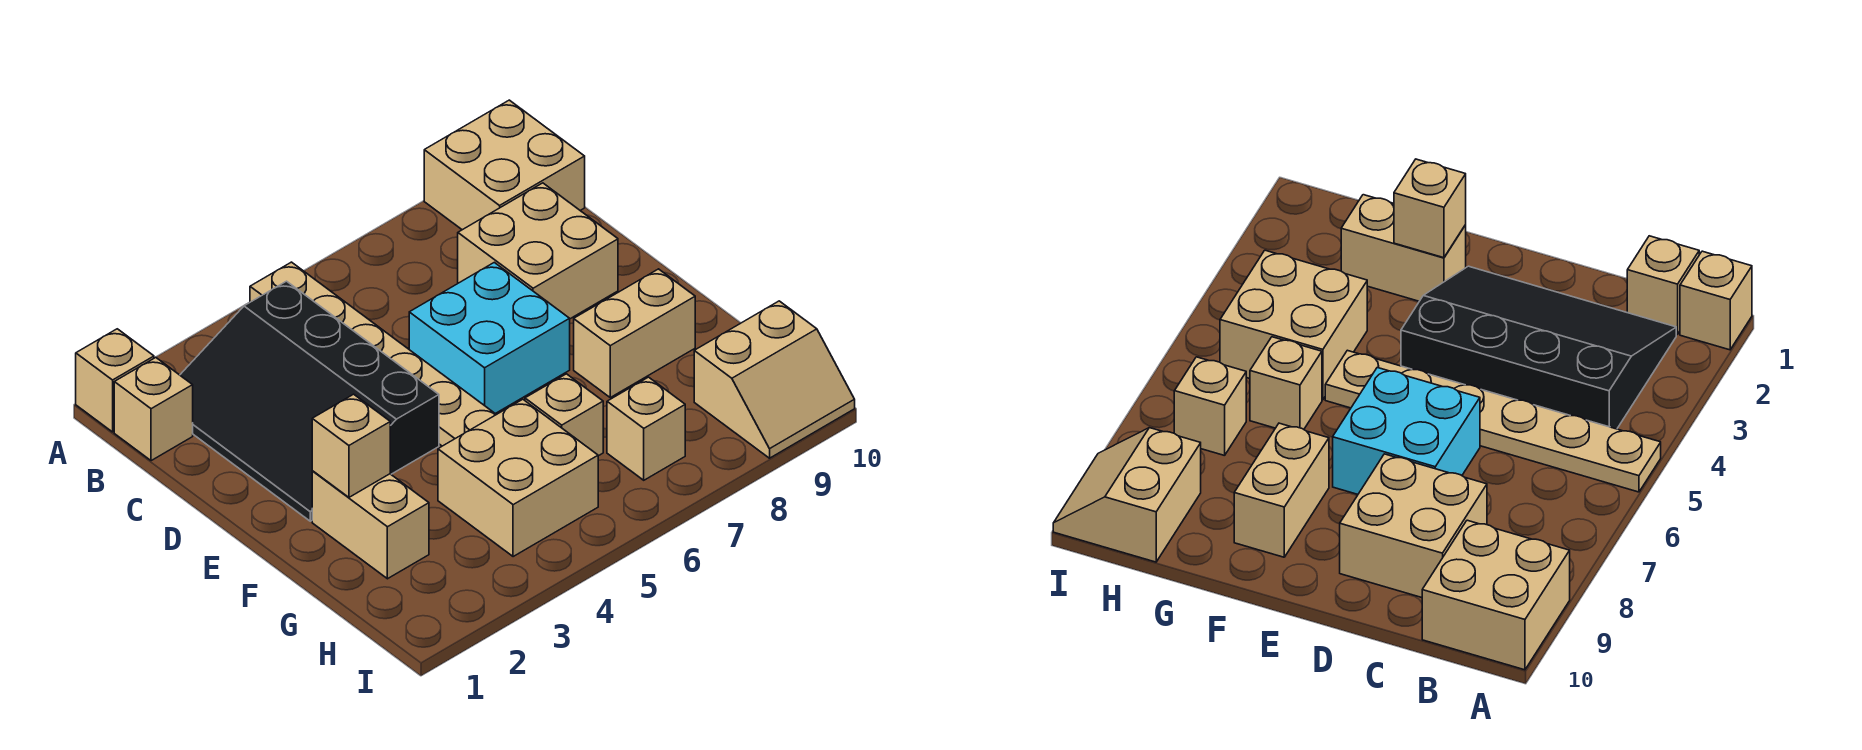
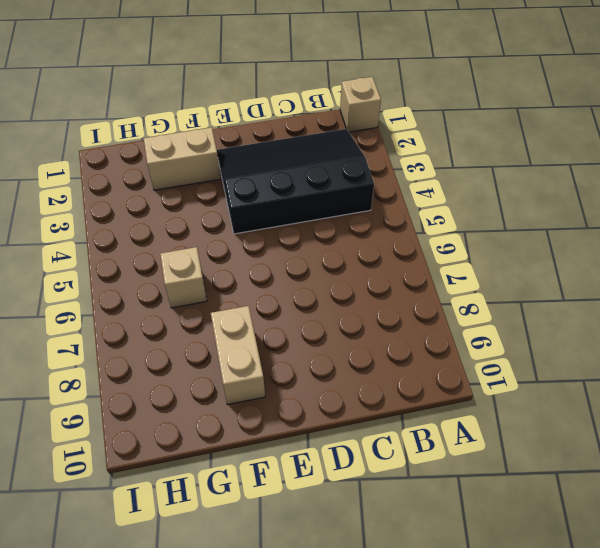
none -> tan plate A5:F5 level 1
none -> tan brick A9:B10 level 1
none -> tan brick B1 level 1

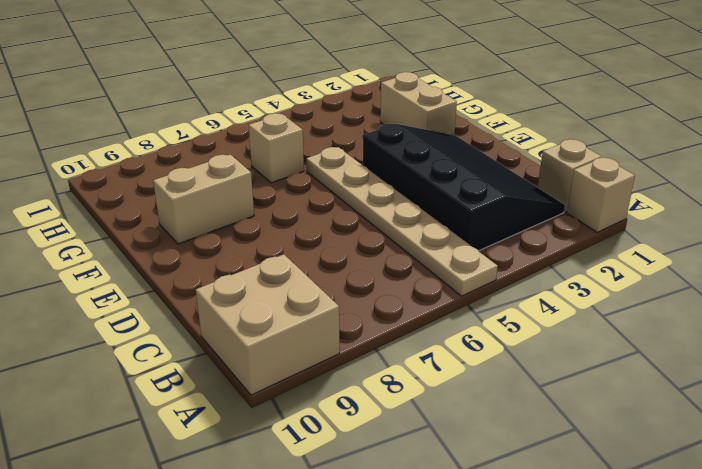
none -> tan brick C8:D9 level 1
none -> cyan brick D6:E7 level 1
none -> tan brick G4:H5 level 1

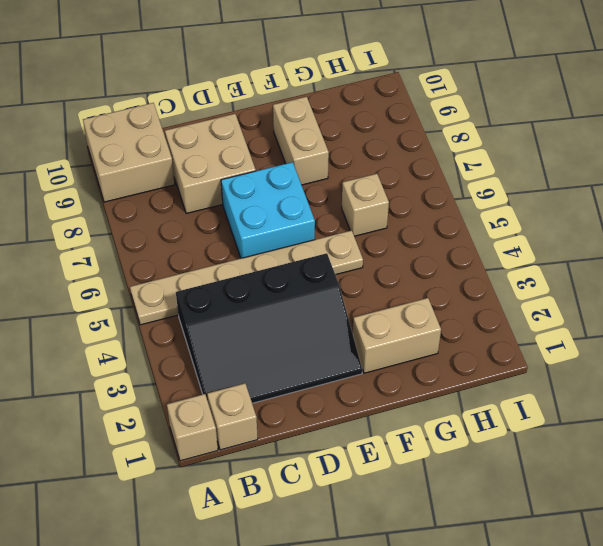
none -> tan brick G4:H5 level 1
none -> tan brick H7 level 1
none -> tan slope H9:I10 level 1 top H

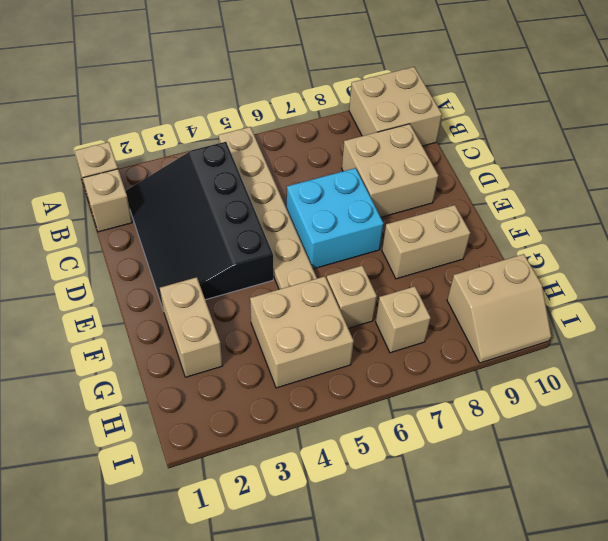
none -> tan brick F2 level 2

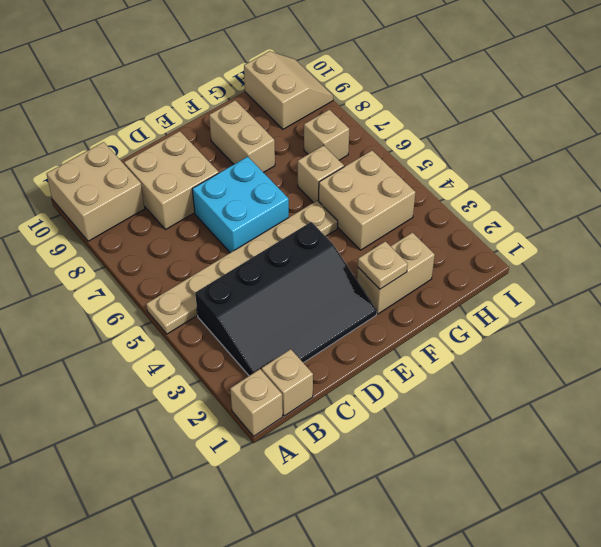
tan plate F2 level 2 -> tan brick F2 level 2

